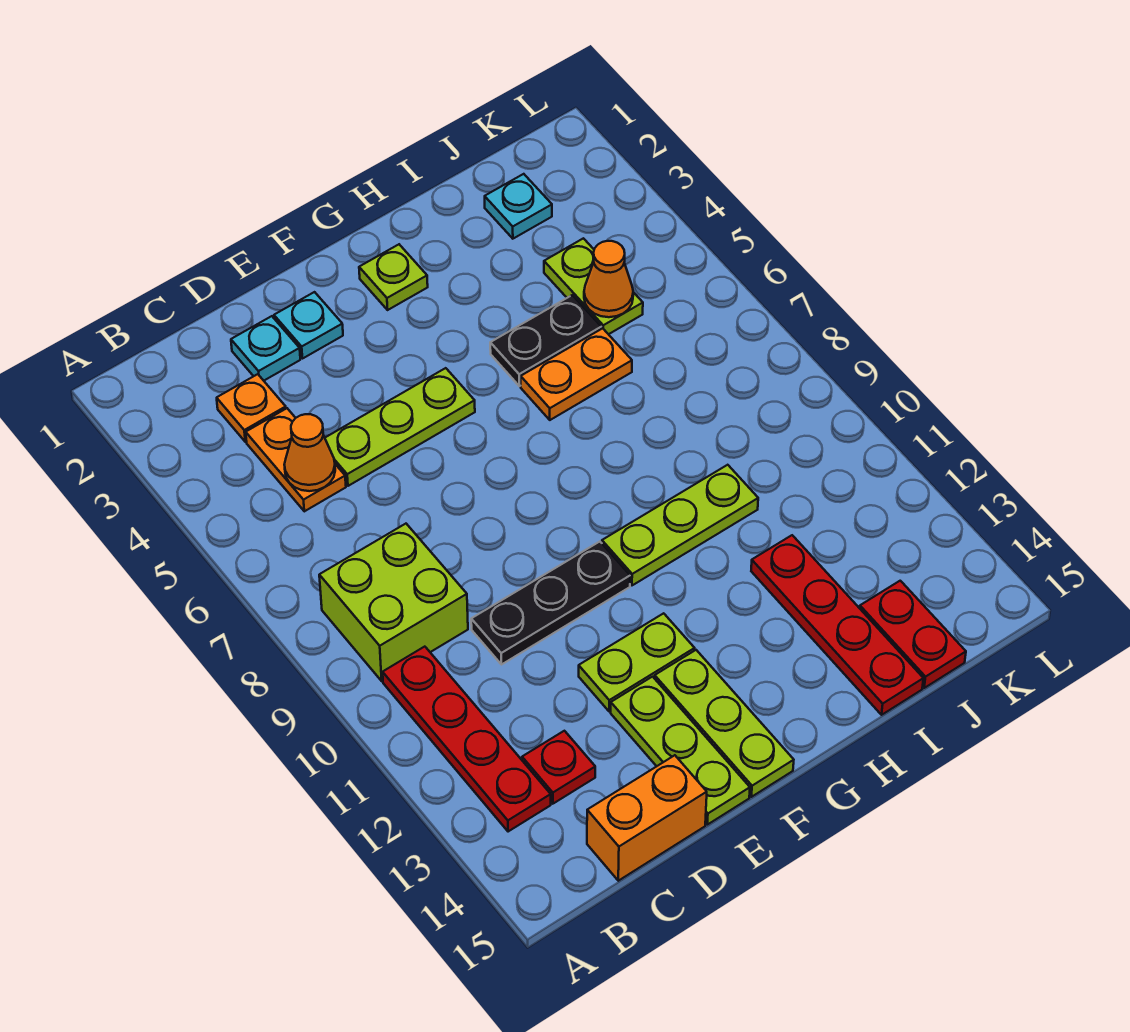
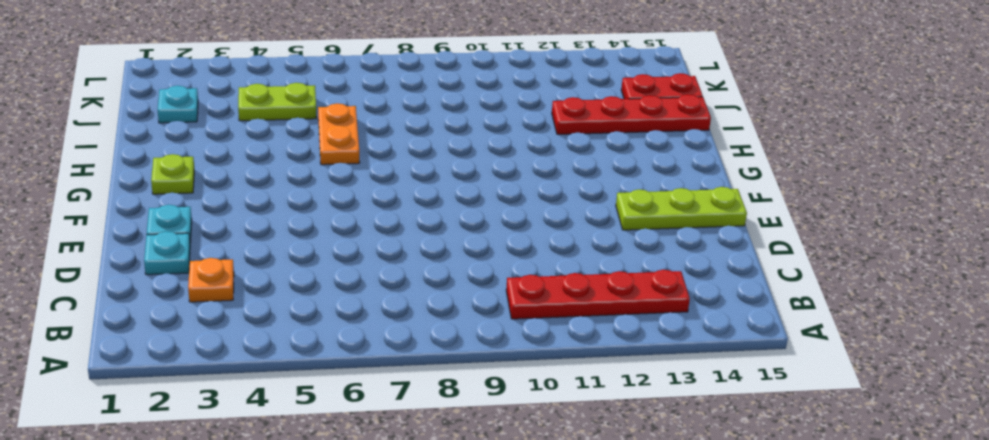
none -> lime brick B8:C9 level 1
none -> orange plate C4:C5 level 1
none -> red plate C13 level 1

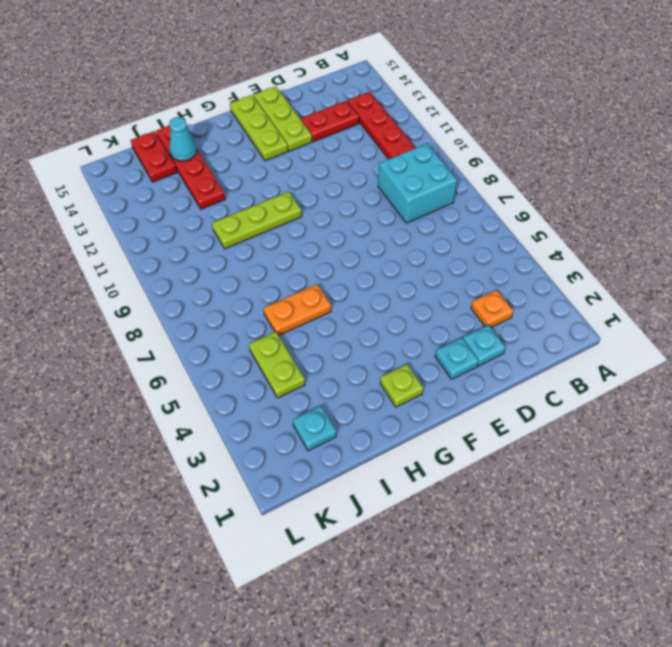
cyan brick B8:C9 level 1 -> lime brick B8:C9 level 1
red plate C13:D13 level 1 -> red plate C13 level 1
cyan cone I14 level 2 -> none
none -> orange plate C4:C5 level 1
none -> orange brick C15:D15 level 1
none -> lime plate D5:F5 level 1

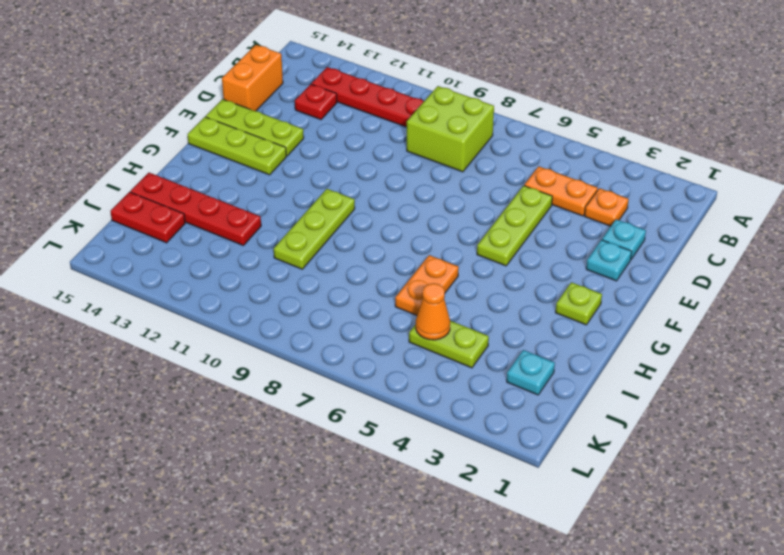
none -> black plate D10:F10 level 1
none -> lime plate E12:F12 level 1
none -> black plate H5:I5 level 1

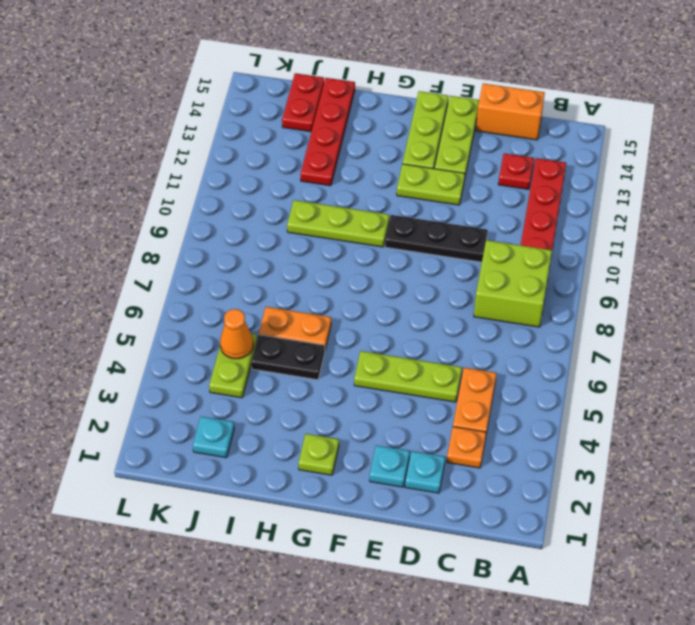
none -> orange cone C5 level 2

